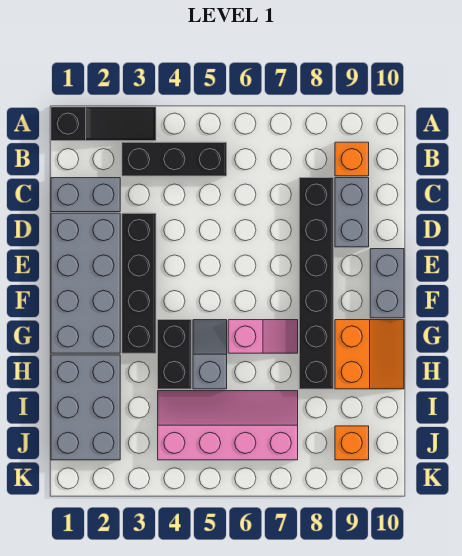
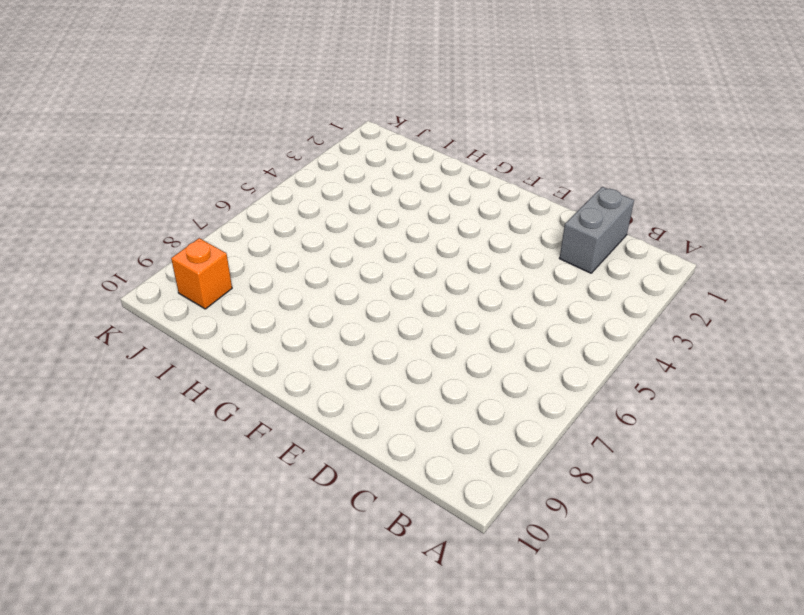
none -> black slope A1:A3 level 1 top 1
none -> black brick B3:B5 level 1
none -> orange brick B9 level 1

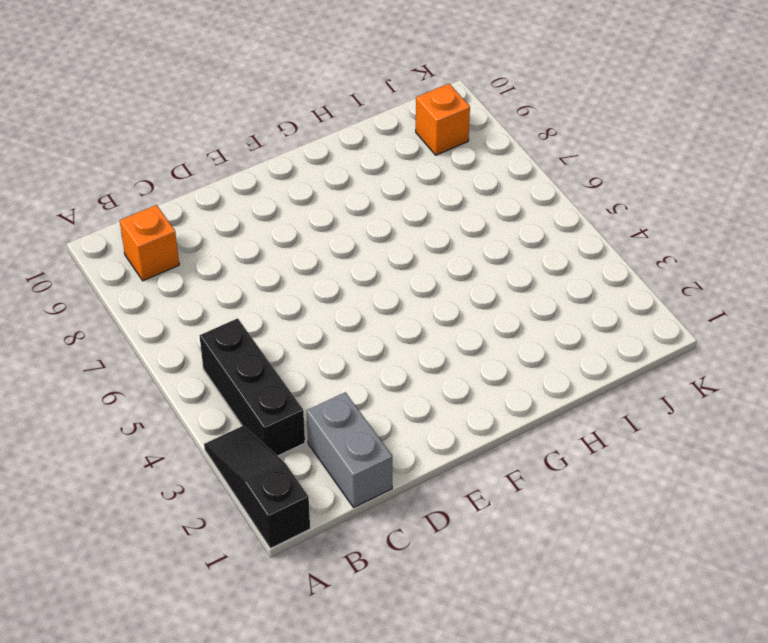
none -> black brick C8:H8 level 1
none -> grey brick C9:D9 level 1
none -> grey brick D1:G2 level 1

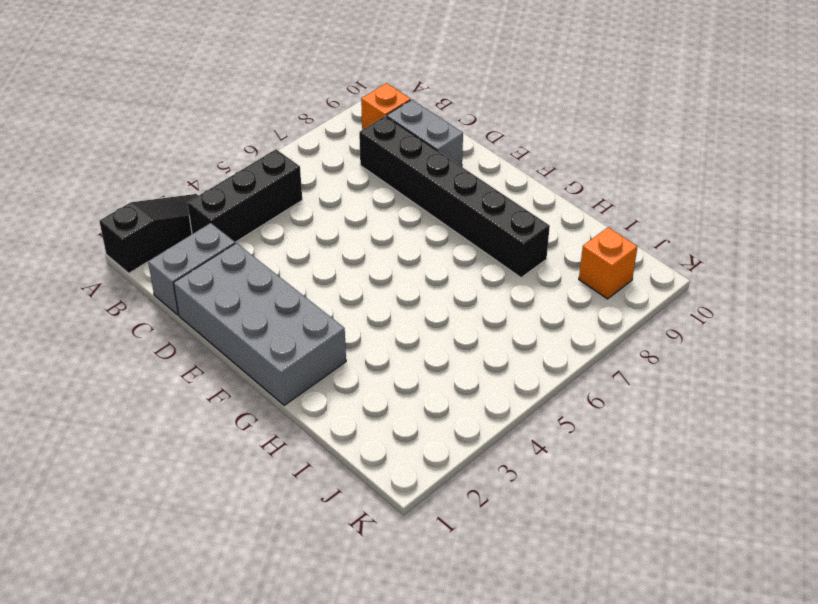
none -> black brick D3:G3 level 1
none -> grey brick E10:F10 level 1
none -> black brick G4:H4 level 1

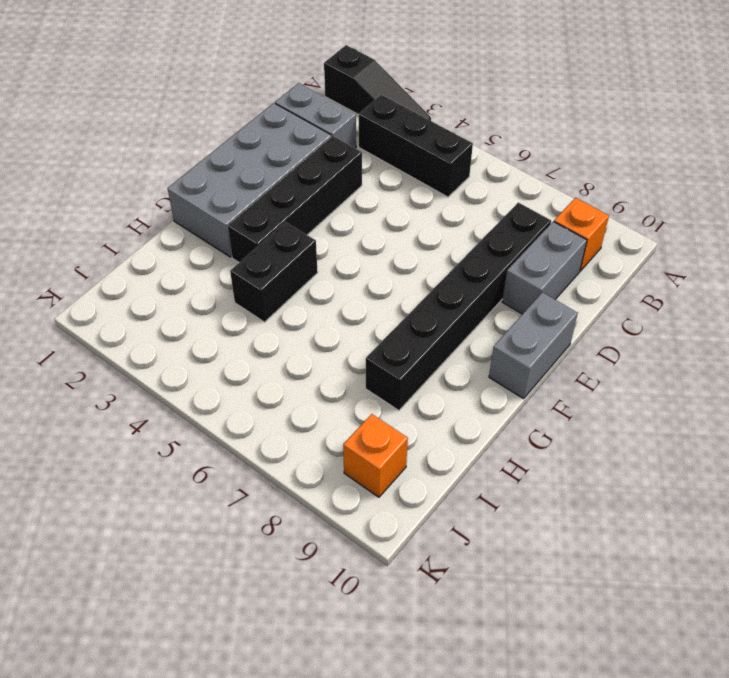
none -> grey slope G5:H5 level 1 top H
none -> pink slope G6:G7 level 1 top 6
none -> orange slope G9:H10 level 1 top 9

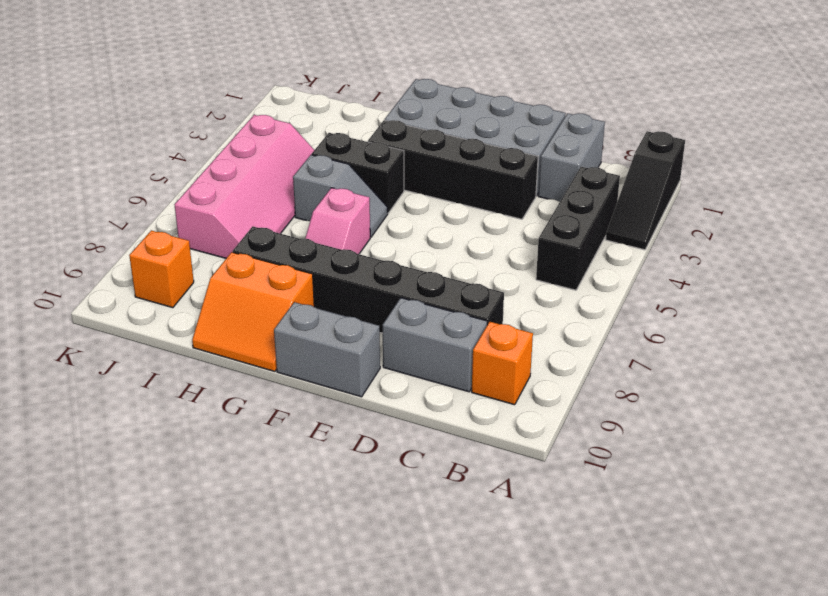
none -> grey brick H1:J2 level 1

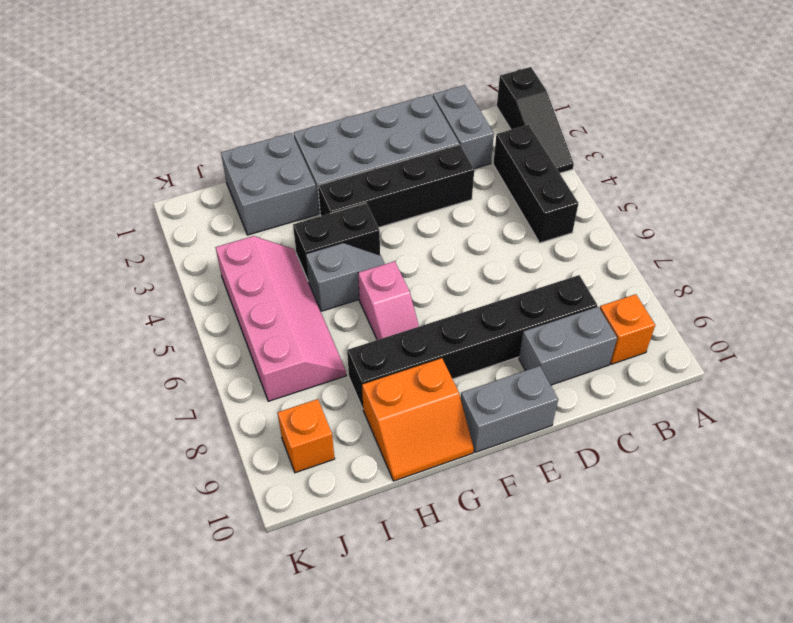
grey brick H1:I2 level 1 -> grey brick H1:J2 level 1

